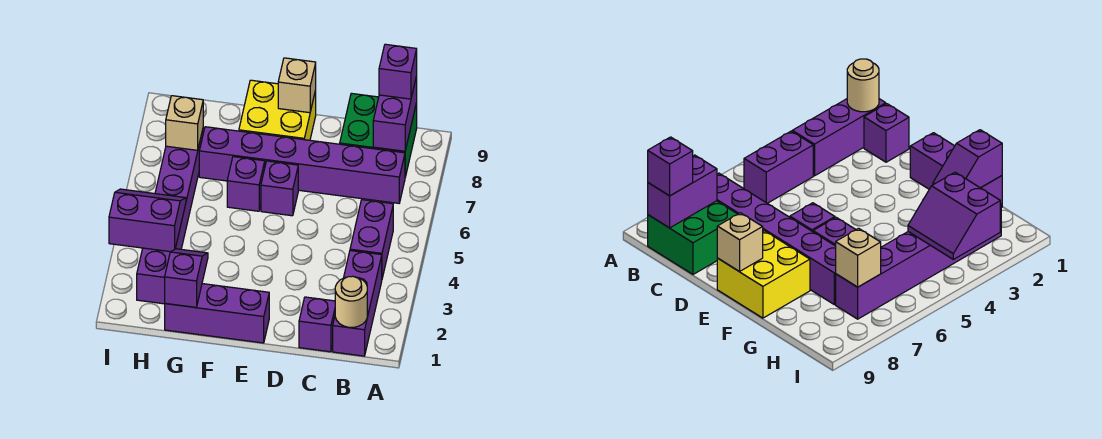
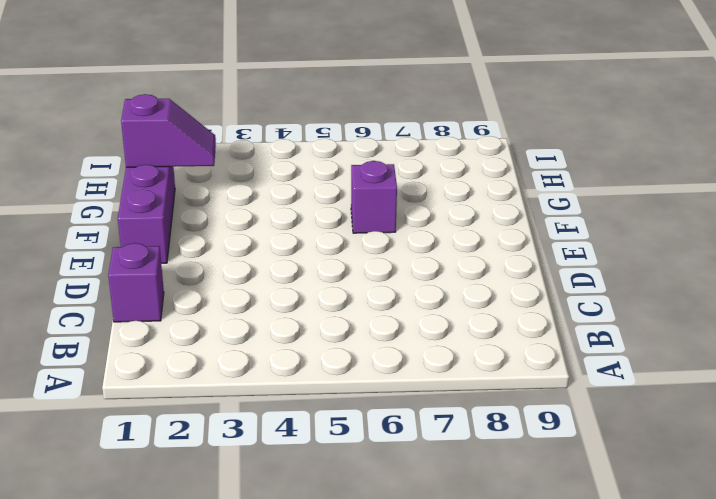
none -> purple brick B1:B3 level 1
none -> purple brick B4:B5 level 1
none -> purple brick B7:G7 level 1

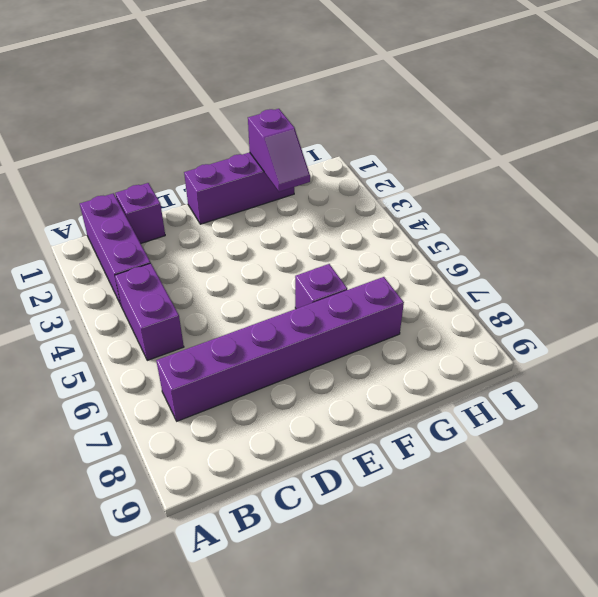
none -> green brick B8:C9 level 1
none -> purple brick E6 level 1
none -> yellow brick E8:F9 level 1

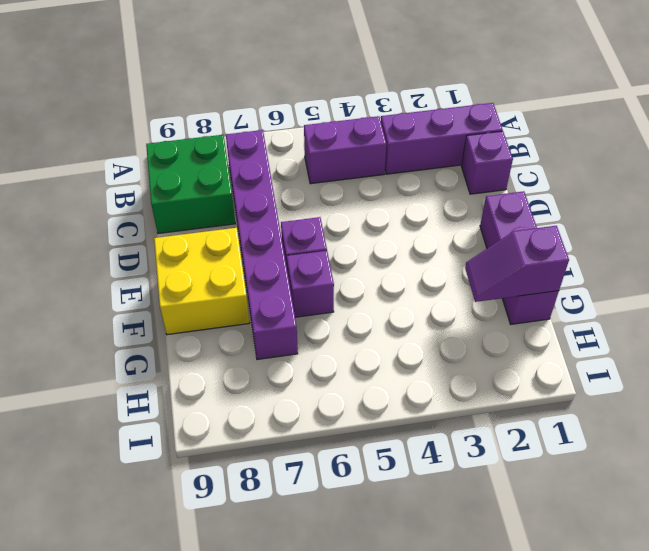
none -> purple brick H2:H7 level 1
none -> tan round brick B1 level 2
none -> purple brick B8:B9 level 2

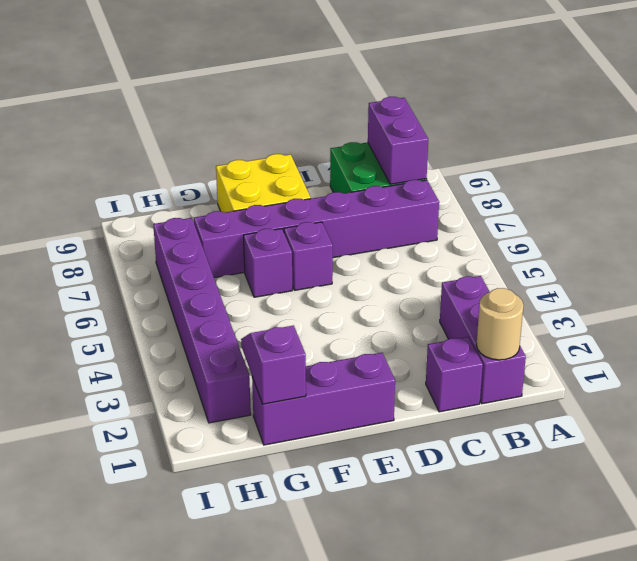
none -> purple brick B4:B5 level 1
none -> tan brick E9 level 2
none -> purple slope H3:I4 level 2 top 3

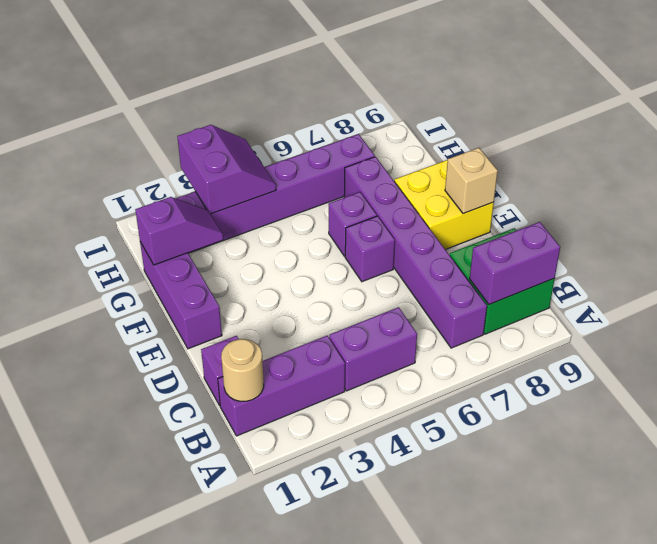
none -> tan brick H7 level 2
none -> purple brick B9 level 3

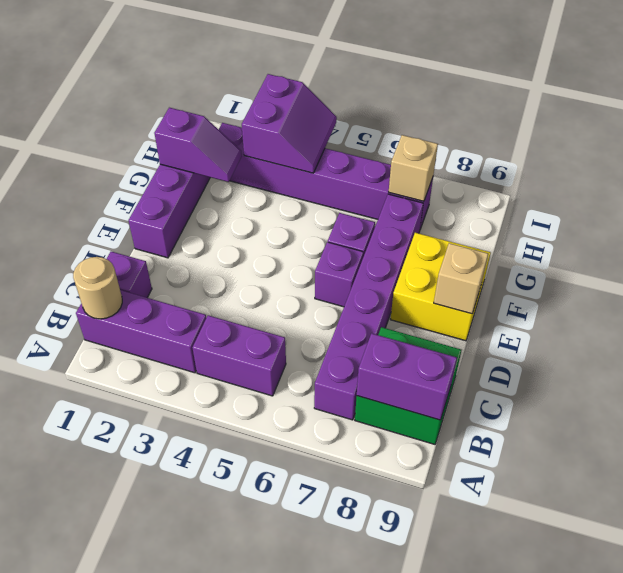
none -> purple brick B9 level 3

